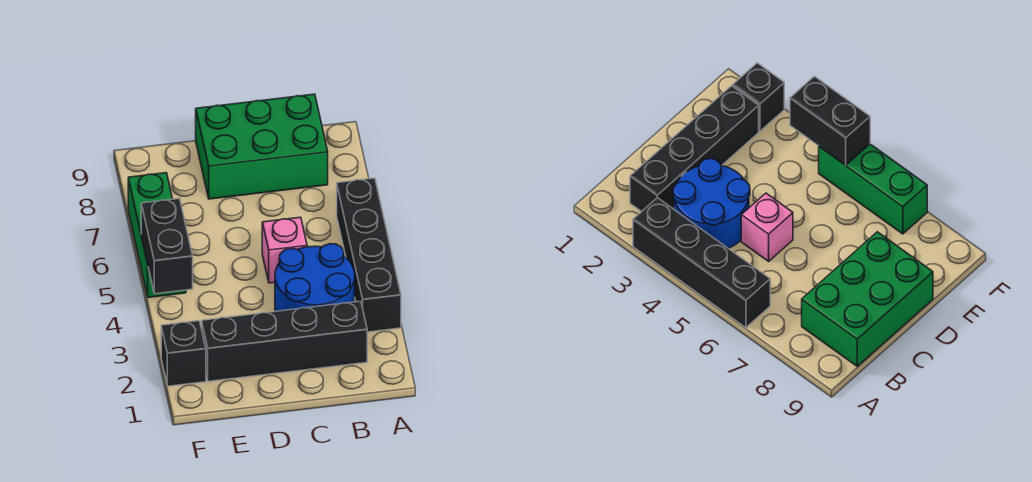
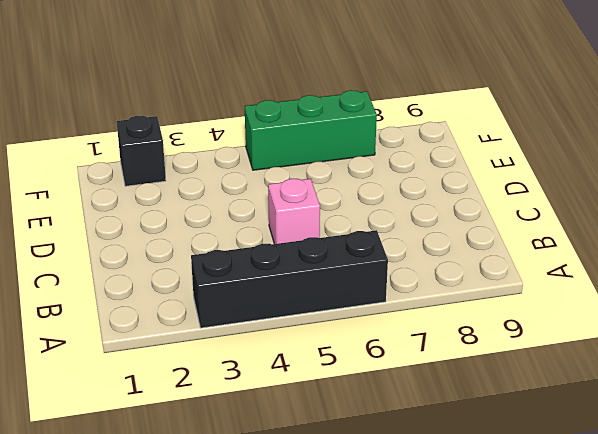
none -> black brick B2:E2 level 1
none -> blue round brick B3:C4 level 1

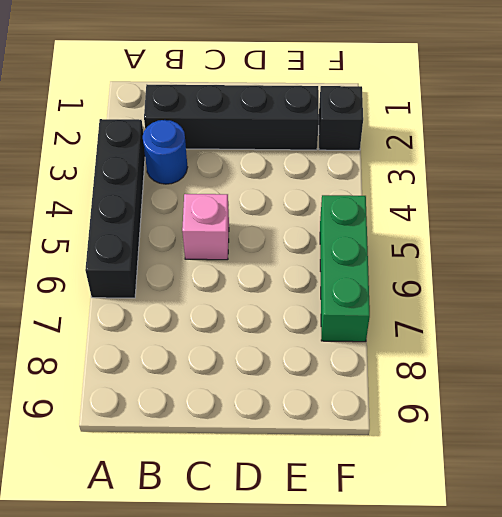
blue round brick B3 level 1 -> blue round brick B3:C4 level 1
none -> green brick B8:D9 level 1
none -> black brick F4:F5 level 2

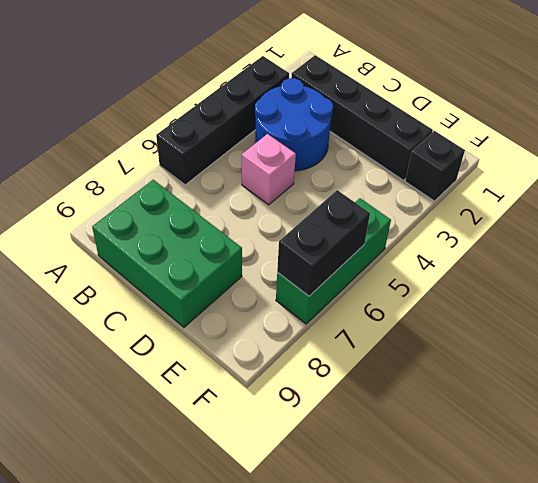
black brick F6:F7 level 2 -> black brick F4:F5 level 2

